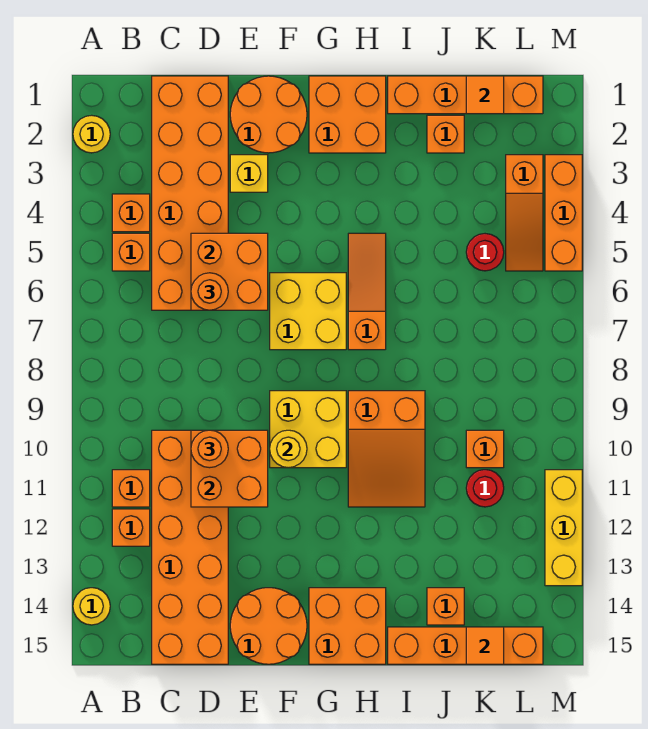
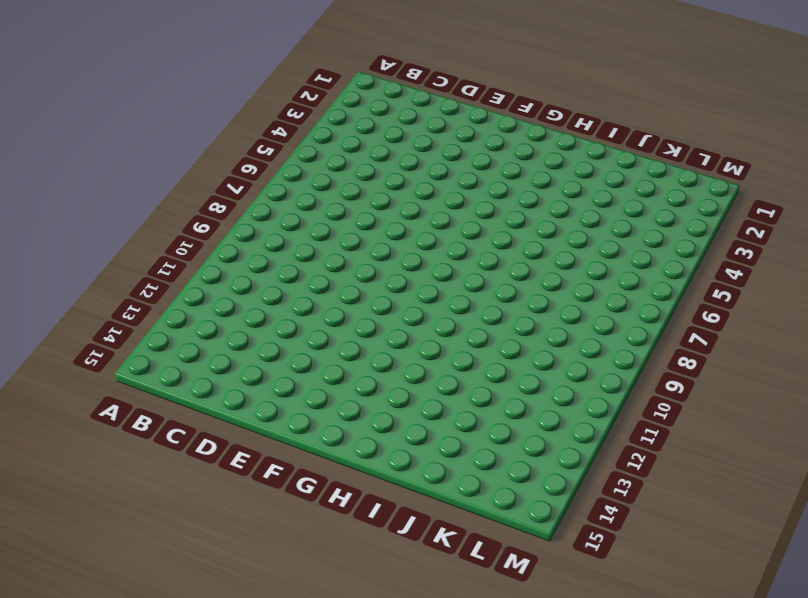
none -> yellow round brick A2 level 1
none -> yellow round brick A14 level 1
none -> orange brick B4 level 1
none -> orange brick B5 level 1

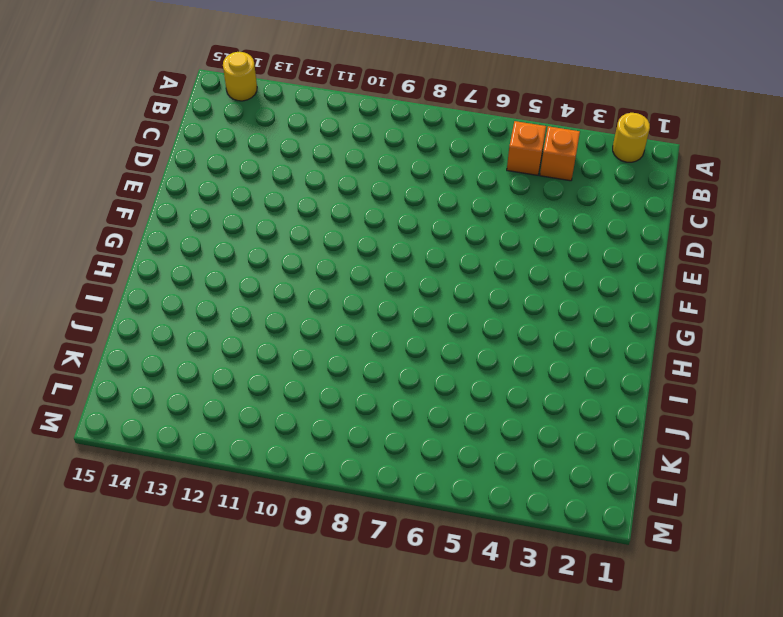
none -> orange brick B11 level 1
none -> orange brick B12 level 1
none -> orange brick C1:D6 level 1
none -> orange brick C10:D15 level 1

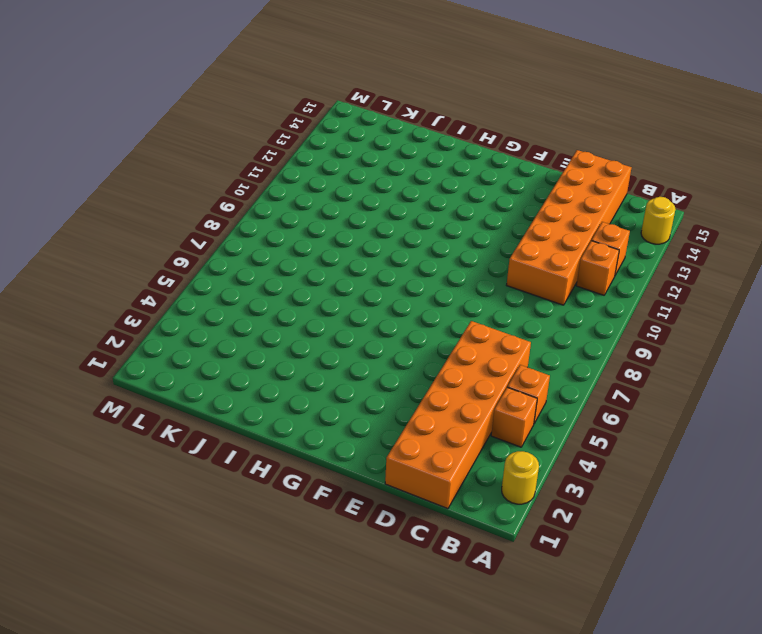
none -> orange round brick E1:F2 level 1
none -> yellow brick E3 level 1
none -> orange round brick E14:F15 level 1
none -> yellow brick F6:G7 level 1

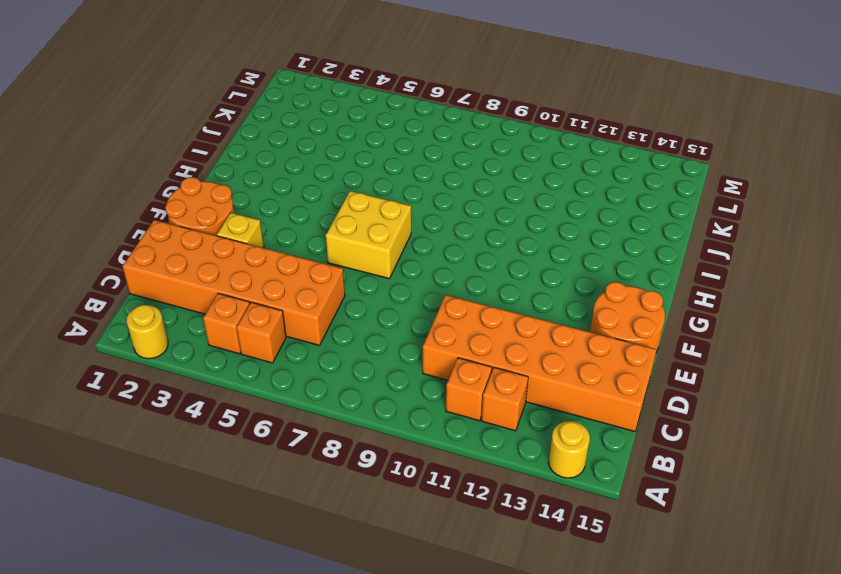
none -> yellow brick F9:G10 level 1
none -> orange brick G1:H2 level 1
none -> orange brick G14:H15 level 1
none -> orange slope H5:H7 level 1 top 7

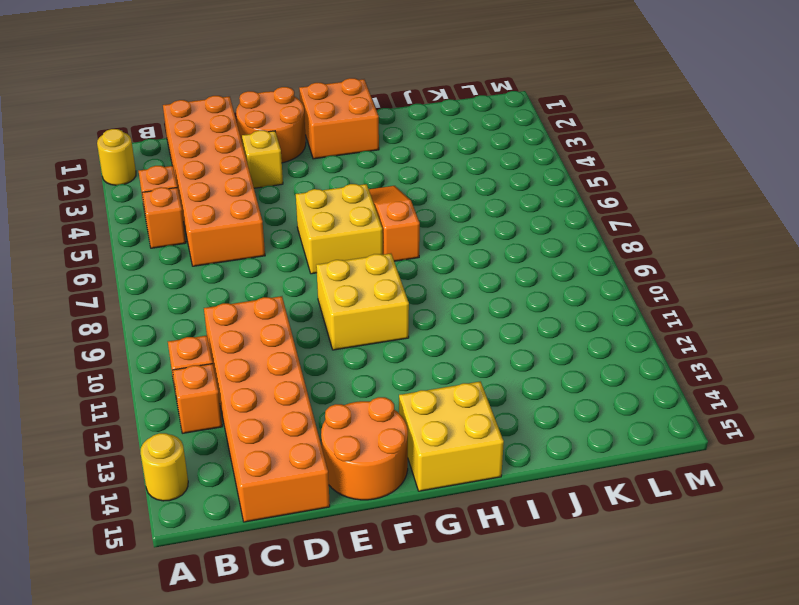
yellow brick G14:H15 level 1 -> orange brick G14:H15 level 1
none -> orange slope H9:I11 level 1 top 9
none -> orange brick I1:L1 level 1
none -> orange brick I15:L15 level 1
none -> orange brick J2 level 1

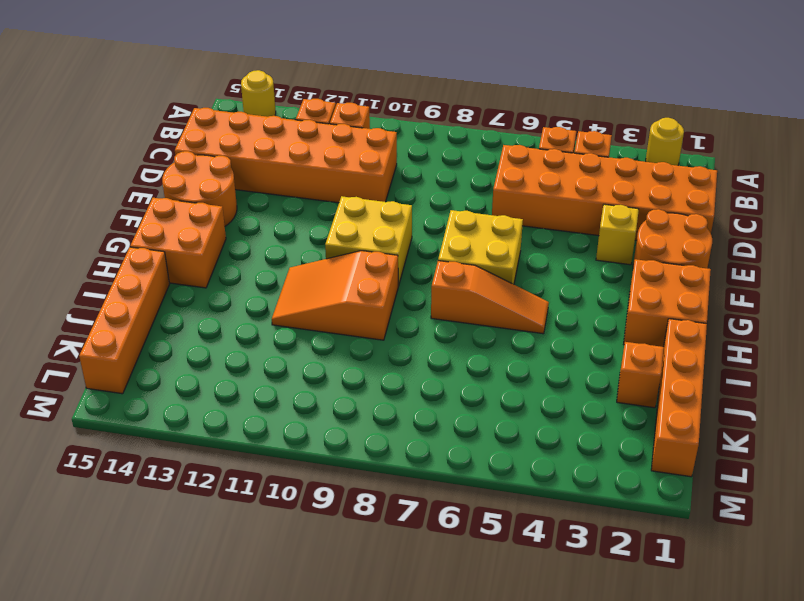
none -> orange brick J14 level 1
none -> red round brick K5 level 1
none -> orange brick K10 level 1
none -> red round brick K11 level 1

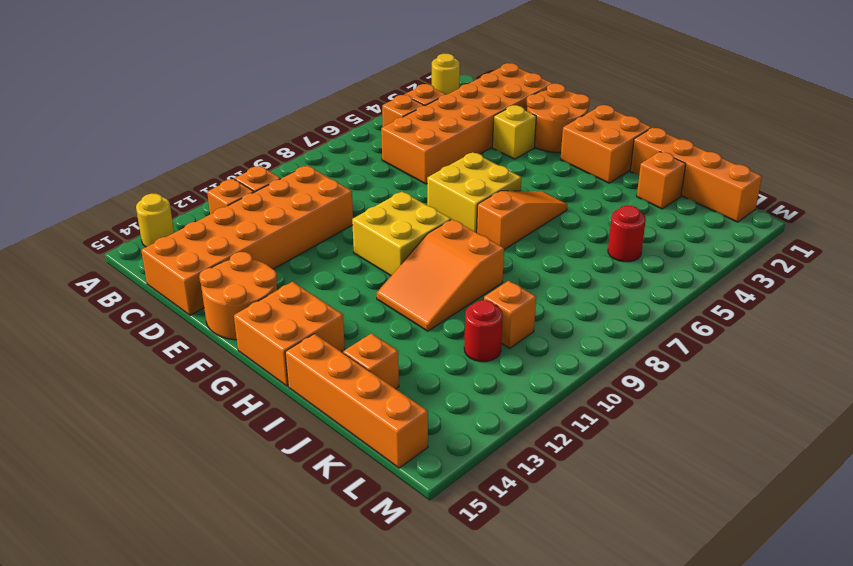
none -> orange slope L3:L5 level 1 top 3
none -> orange brick M3:M5 level 1
none -> yellow brick M11:M13 level 1
none -> orange brick D5:E6 level 2

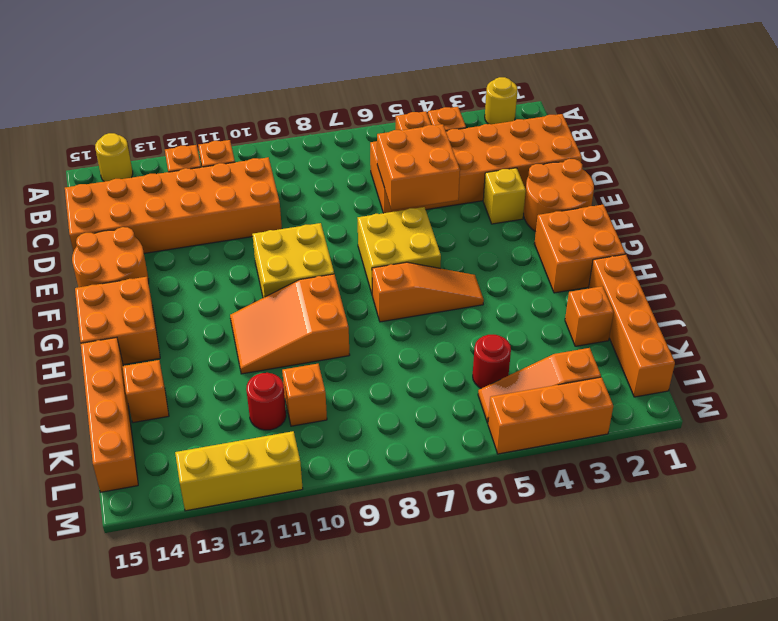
none -> orange brick D10:E11 level 2
none -> yellow round brick F10 level 2
none -> orange tile K1 level 2
none -> orange tile K15 level 2

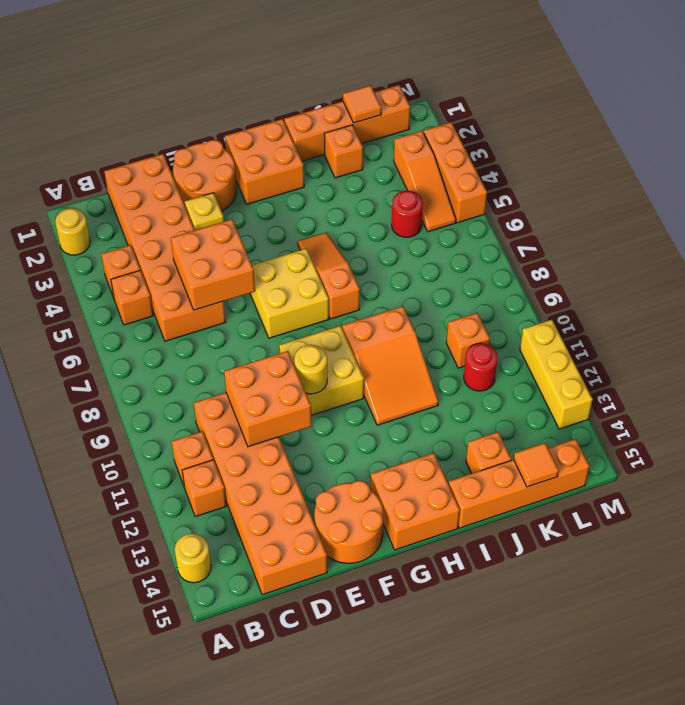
none -> orange round brick D6 level 3
none -> orange round brick D10 level 3

